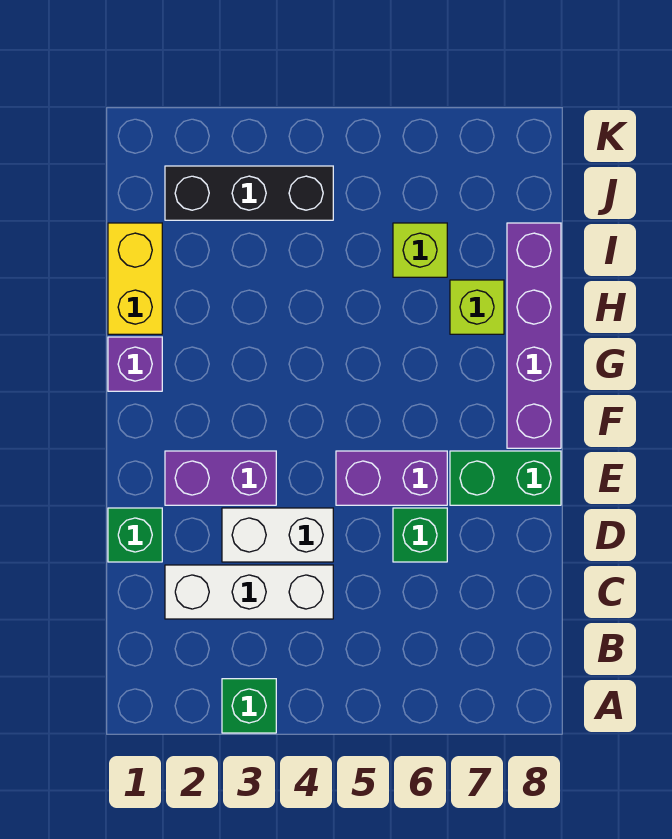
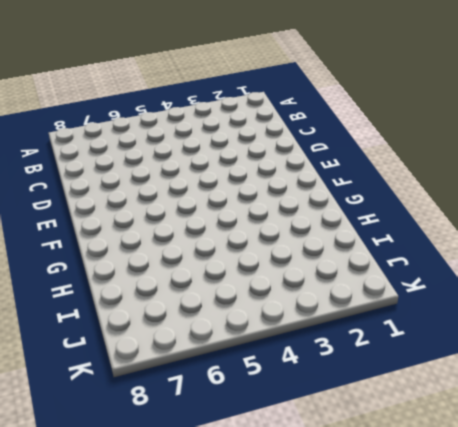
none -> green brick A3 level 1
none -> white brick C2:C4 level 1
none -> green brick D1 level 1

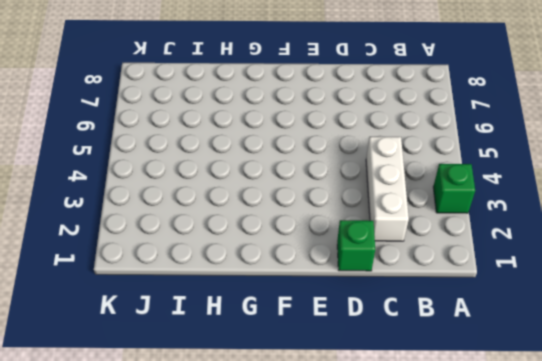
none -> white brick D3:D4 level 1
none -> green brick D6 level 1
none -> purple brick E2:E3 level 1

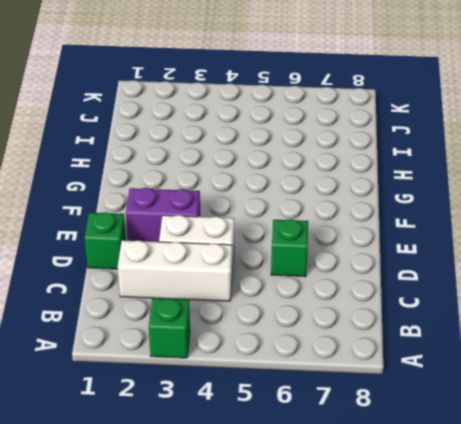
none -> purple brick E5:E6 level 1
none -> green brick E7:E8 level 1
none -> purple brick F8:I8 level 1

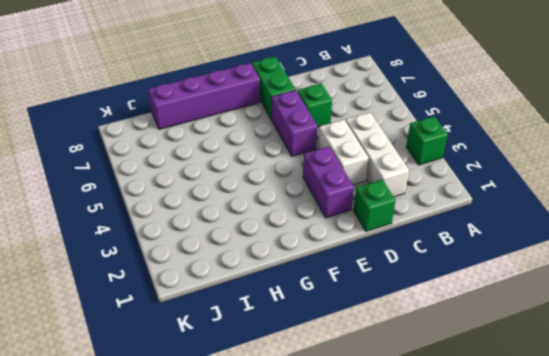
none -> purple brick G1 level 1
none -> yellow brick H1:I1 level 1
none -> lime brick H7 level 1

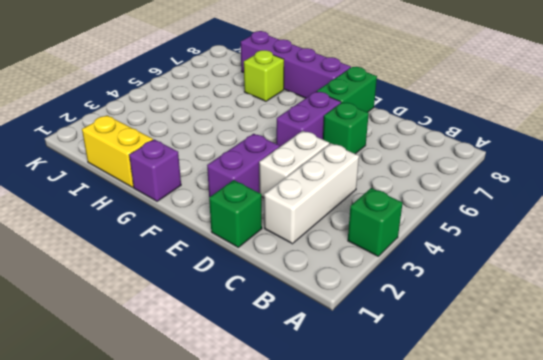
none -> lime brick I6 level 1
none -> black brick J2:J4 level 1

